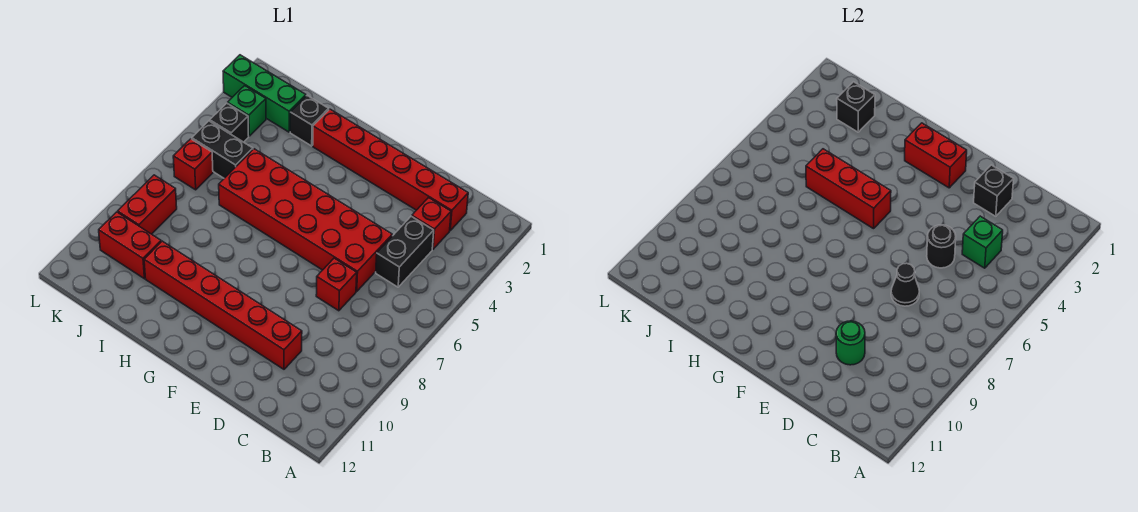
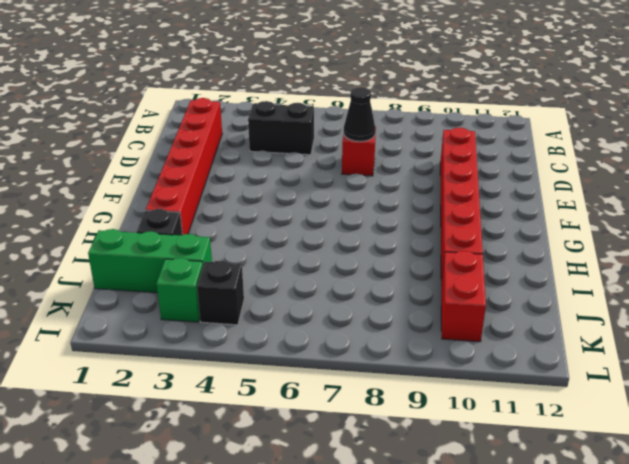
green brick J1:J3 level 1 -> green brick J2:L2 level 1
none -> red brick C3 level 1
none -> red brick D5:I6 level 1
none -> black brick J5:K5 level 1

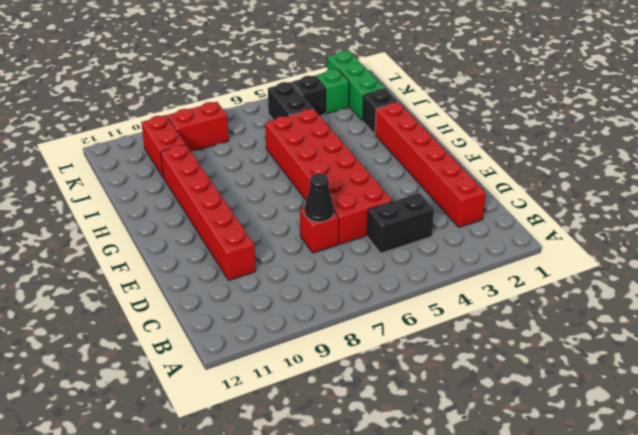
none -> red brick C3 level 1
none -> red brick K6 level 1
none -> green brick C4 level 2

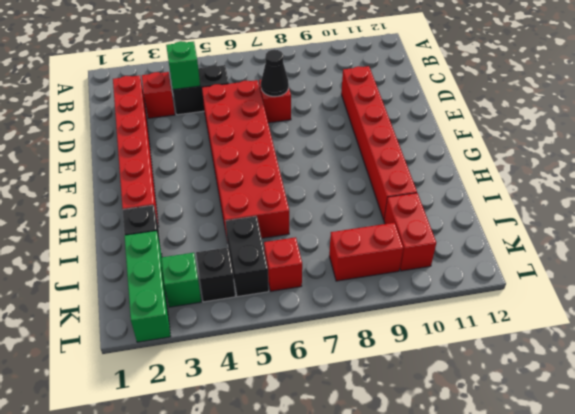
none -> black brick D2 level 2
none -> black round brick D5 level 2
none -> green round brick D10 level 2

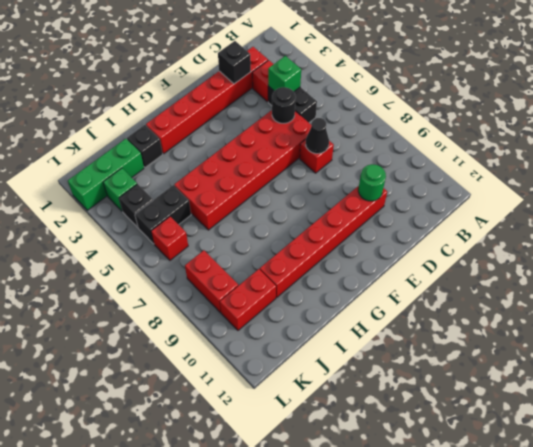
none -> red brick F2:G2 level 2
none -> red brick G5:I5 level 2
none -> black brick J2 level 2

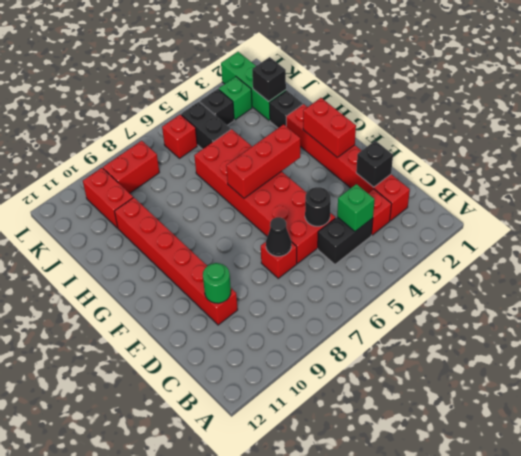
red brick G4:G6 level 2 -> red brick G5:I5 level 2

